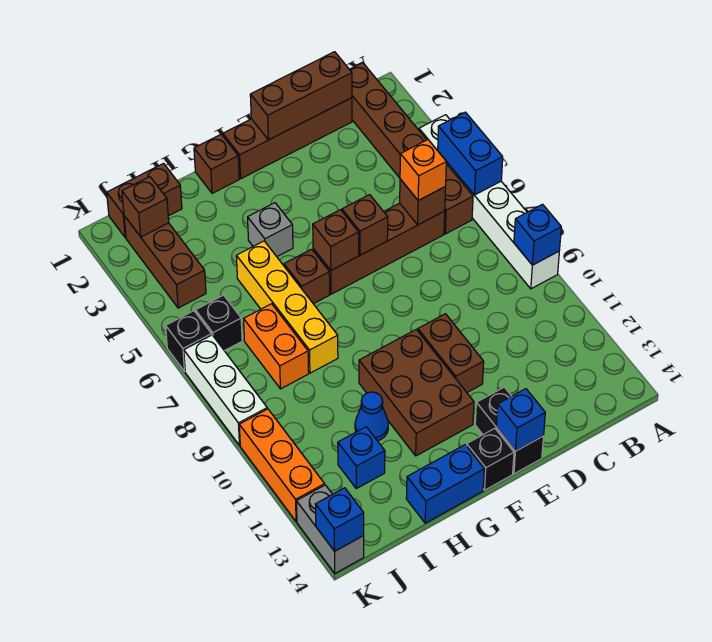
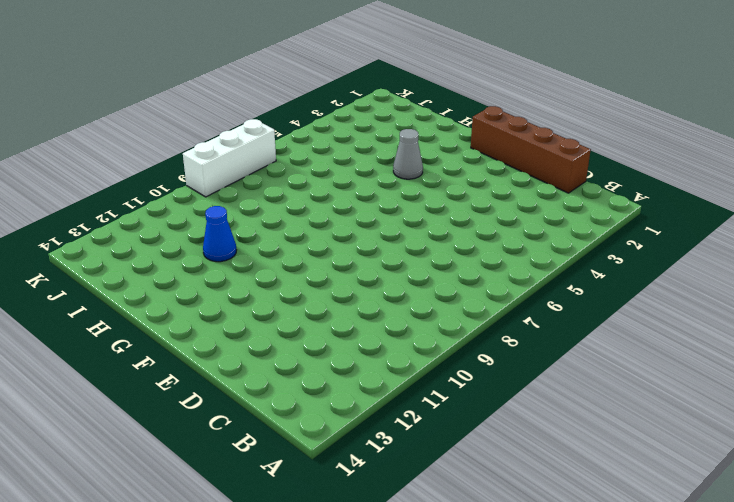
grey cone G4 level 1 -> grey brick G4 level 1
none -> white brick A4:A9 level 1
none -> brown brick B1:B6 level 1
none -> brown brick C6:F6 level 1
none -> brown brick E10:E11 level 1

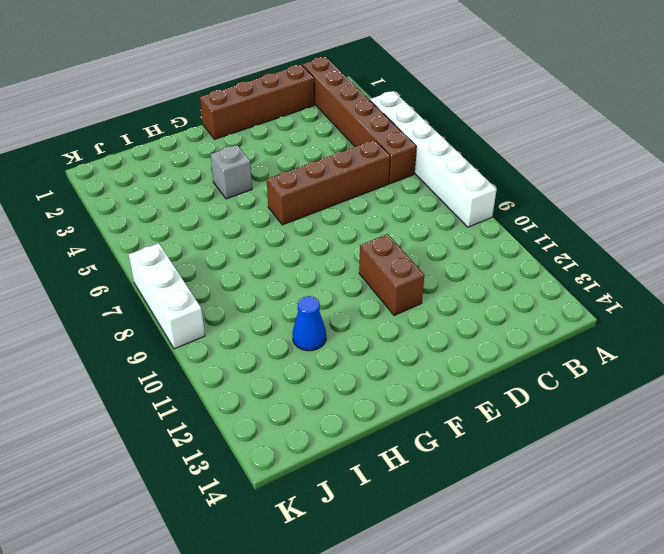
none -> black brick E13:E14 level 1
none -> brown brick F10:G12 level 1
none -> black brick F14 level 1
none -> brown brick G1 level 1

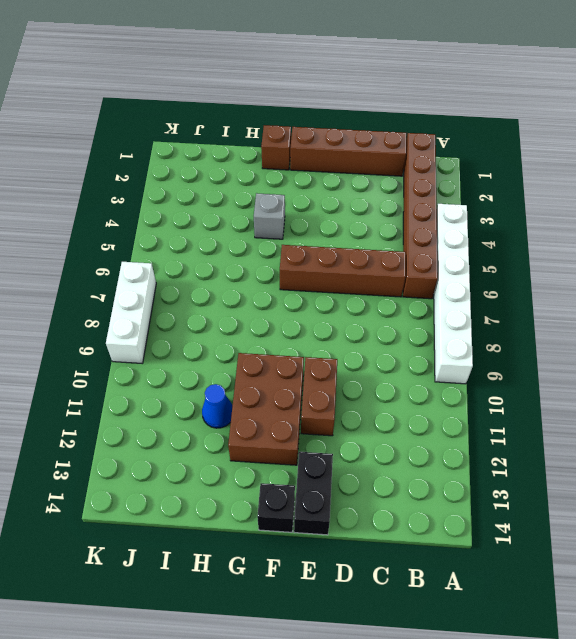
none -> brown brick G6 level 1
none -> blue brick G14:H14 level 1
none -> yellow brick H5:H8 level 1
none -> brown brick I1:J1 level 1

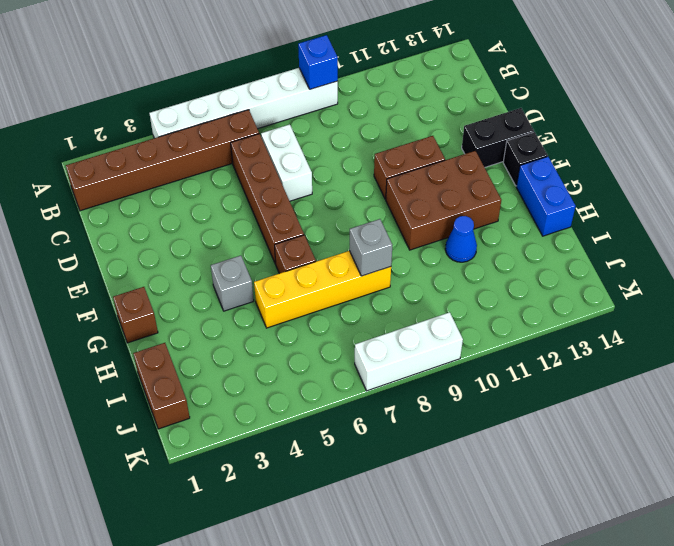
white brick C7:D7 level 1 -> none
grey brick H8 level 2 -> none
none -> brown brick C1:F1 level 1
none -> orange brick I7:I8 level 1
none -> blue brick I12 level 1
none -> brown brick J2:J4 level 1

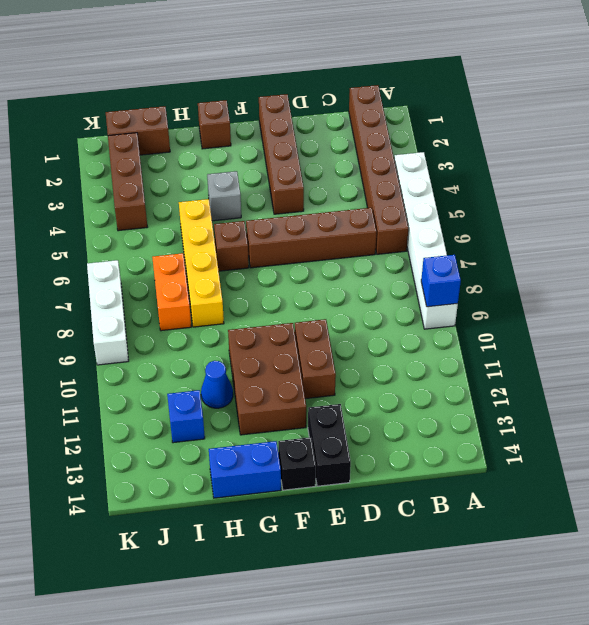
brown brick E1:E4 level 1 -> brown brick C1:F1 level 1
none -> black brick J6 level 1
none -> black brick K6 level 1
none -> orange brick K10:K12 level 1
none -> grey brick K13:K14 level 1

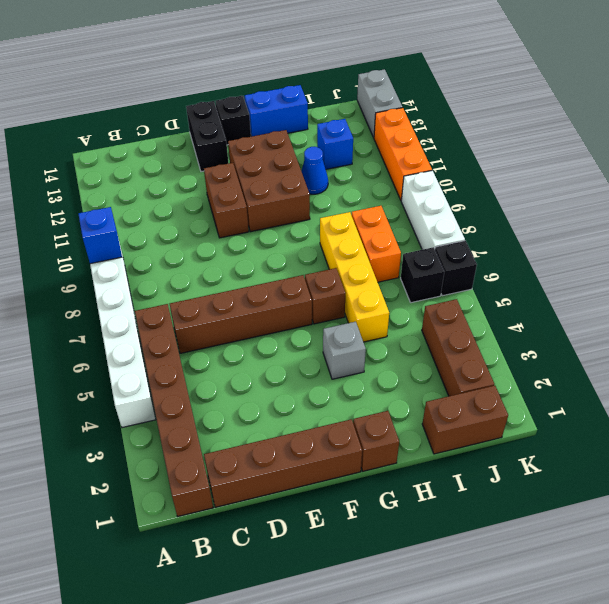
none -> blue brick A5:A6 level 2
none -> brown brick C1:E1 level 2
none -> brown brick C6 level 2
none -> brown brick E6 level 2

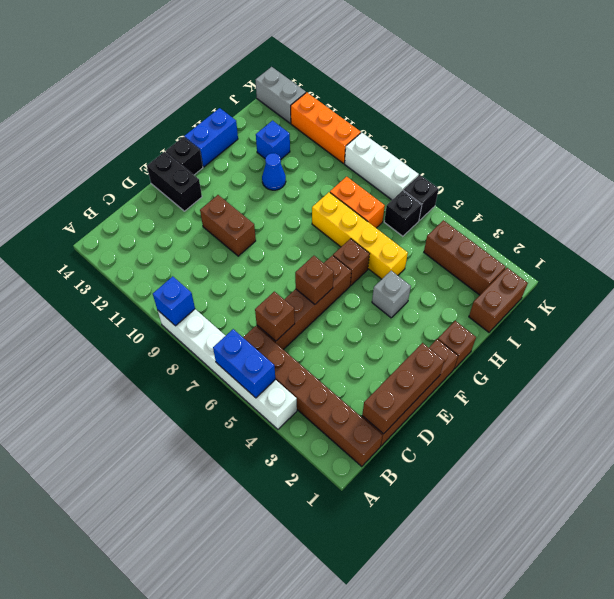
none -> brown brick F10:G12 level 1
none -> blue brick E14 level 2
none -> brown brick F6 level 2
none -> brown brick J2 level 2

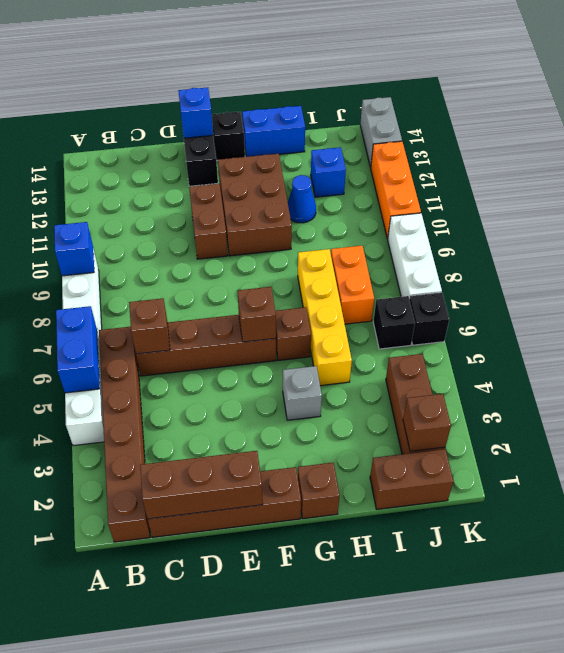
none -> brown brick E6 level 2
none -> blue brick K14 level 2
none -> orange brick C6 level 3

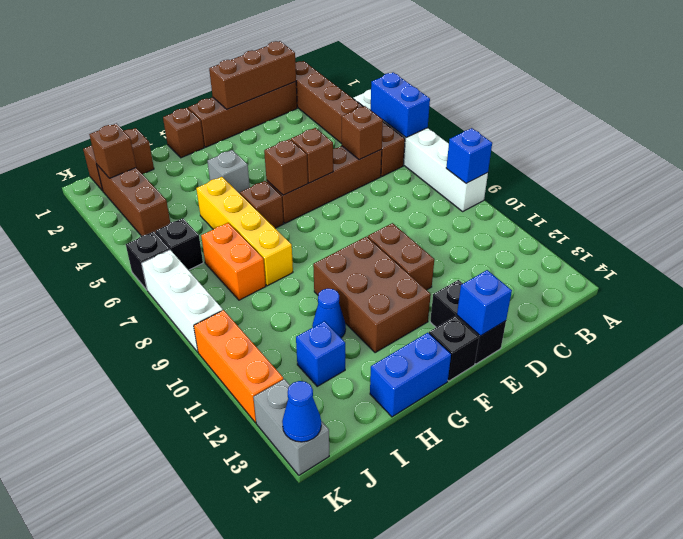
blue cone K14 level 2 -> blue brick K14 level 2
none -> orange brick C6 level 3

